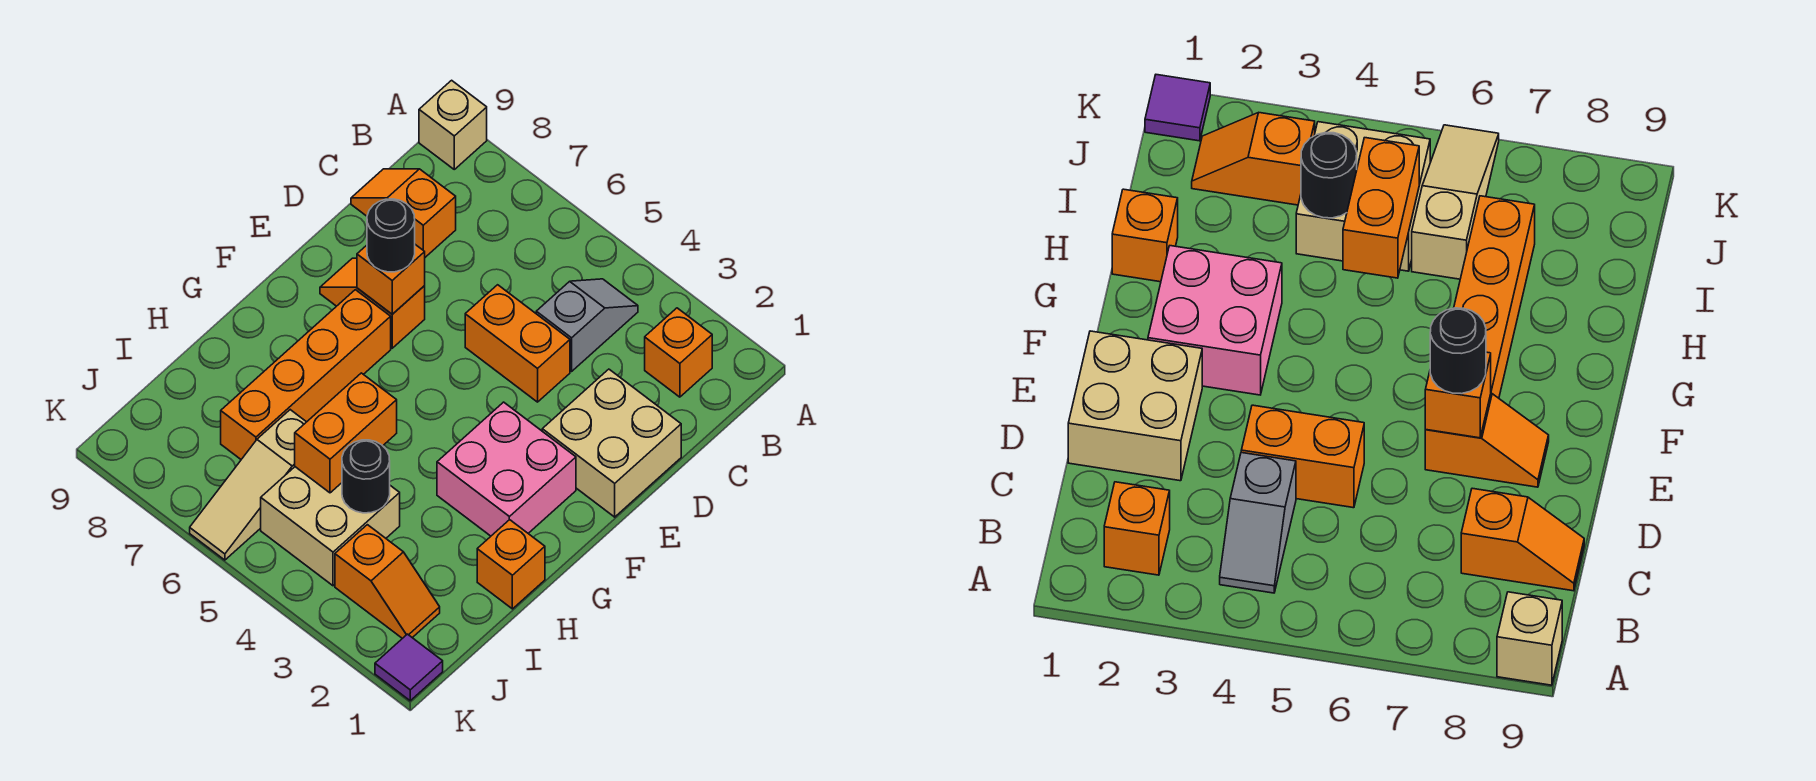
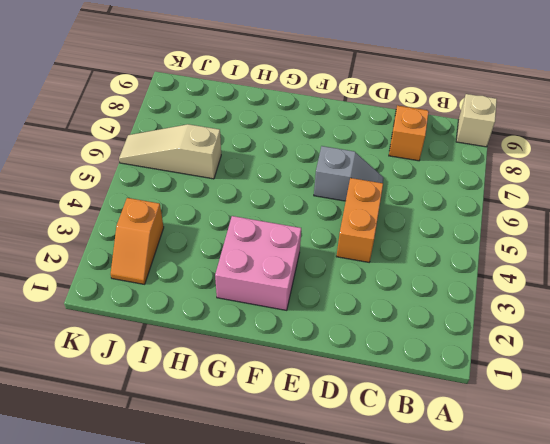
grey slope D6:E6 level 1 top E -> grey slope B4:C4 level 1 top C
none -> orange brick B2 level 1
none -> tan brick D1:E2 level 1
none -> orange slope E7:E8 level 1 top 7

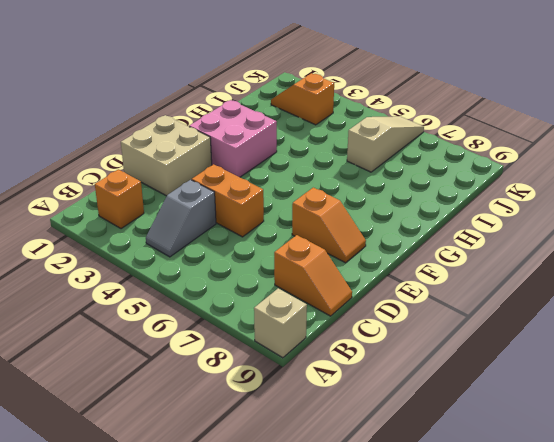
none -> orange brick F7:I7 level 1
none -> orange brick H1 level 1
none -> tan brick I4:J5 level 1

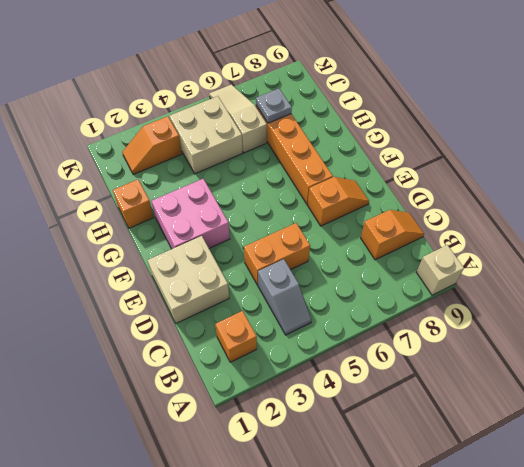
grey plate I7 level 2 -> none
none -> purple tile K1 level 1
none -> orange brick E7 level 2
none -> orange brick H5:I5 level 2

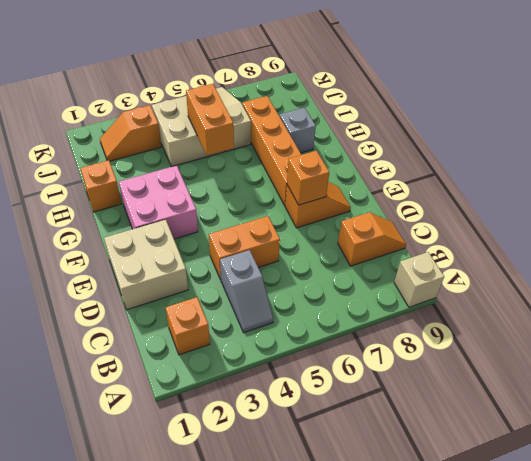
grey brick H8 level 1 -> none
none -> purple tile K1 level 1
none -> black round brick I4 level 2
none -> black round brick E7 level 3

